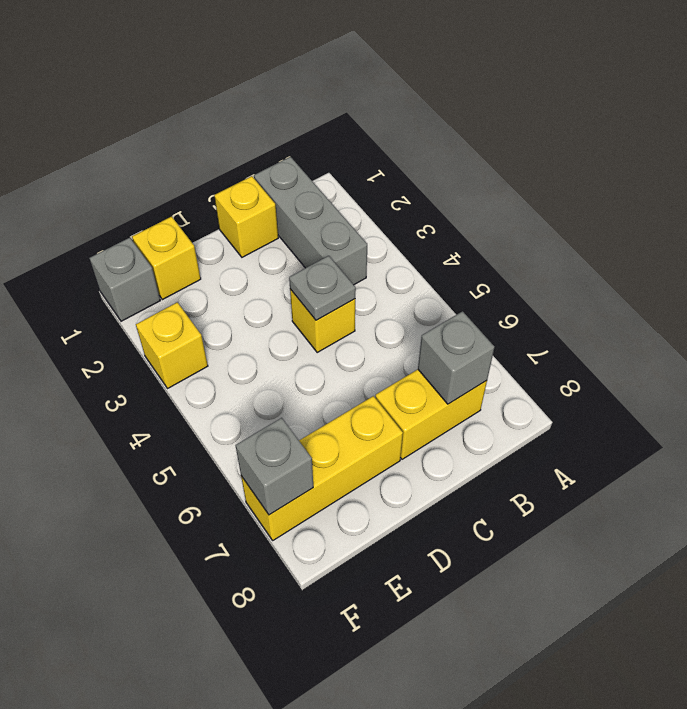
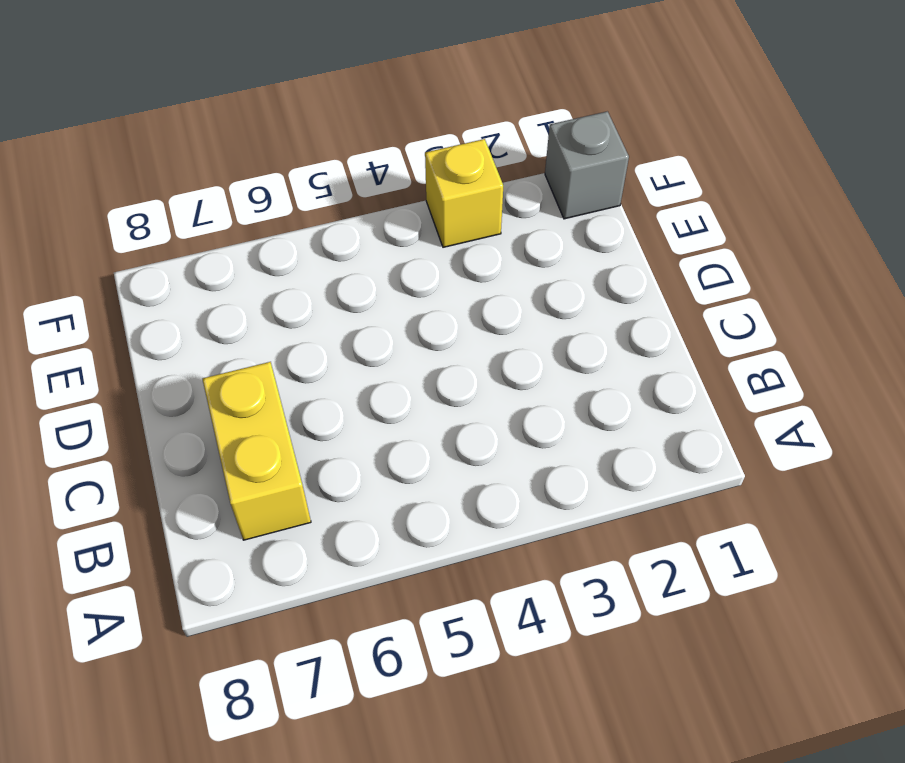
none -> grey brick B1:B3 level 1
none -> yellow brick C1 level 1

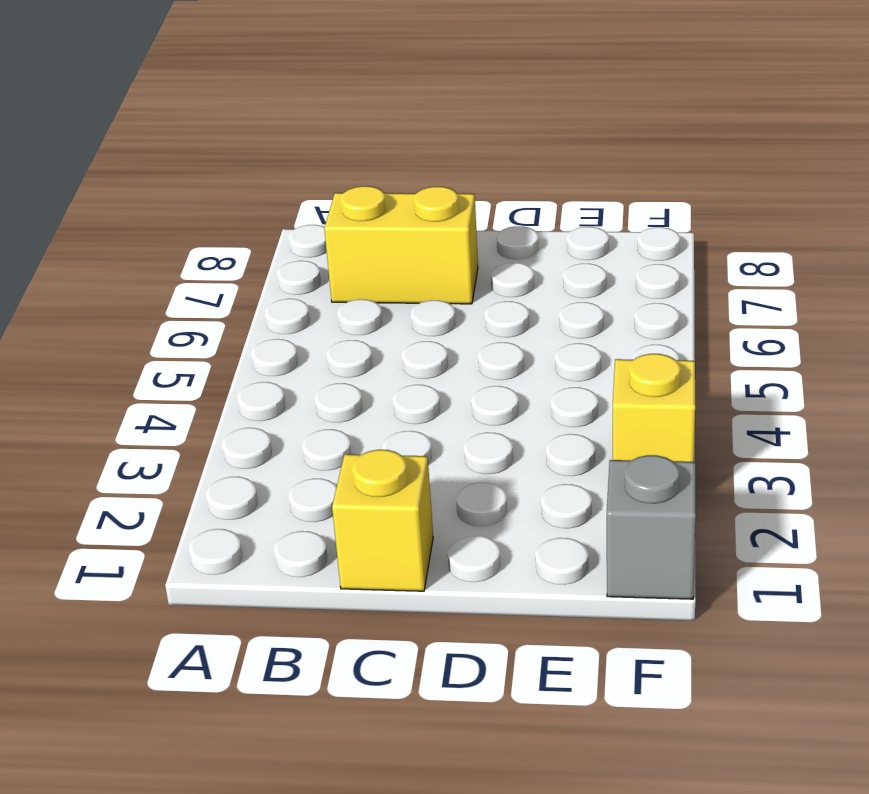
none -> grey brick B1:B3 level 1
none -> yellow brick C4 level 1

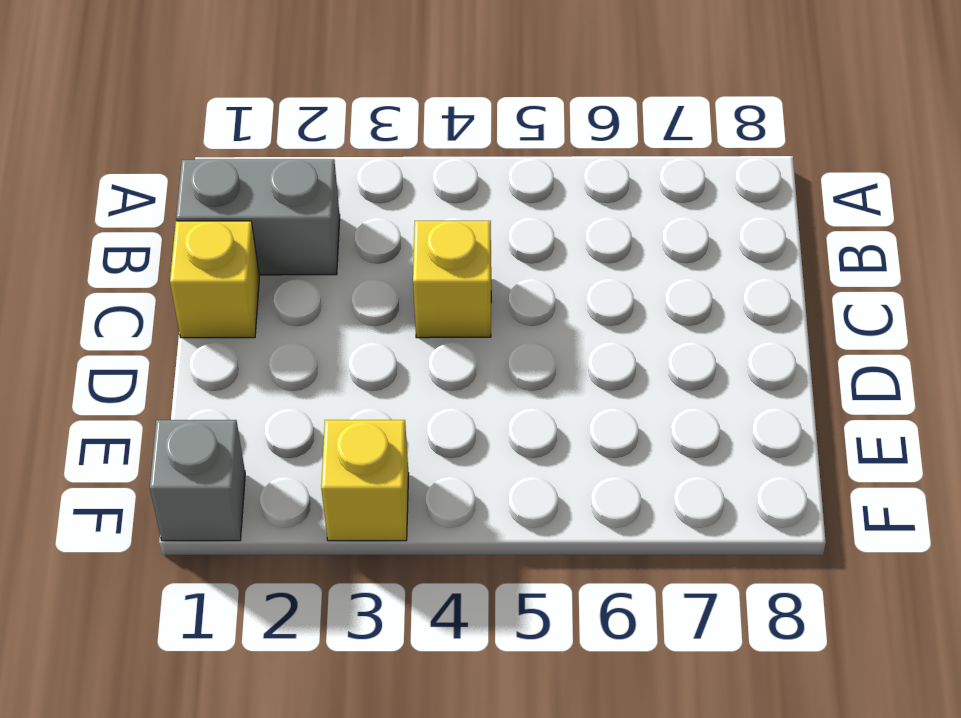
grey brick B1:B2 level 1 -> grey brick B1:B3 level 1
none -> yellow brick B7:C7 level 1
none -> yellow brick D7:F7 level 1

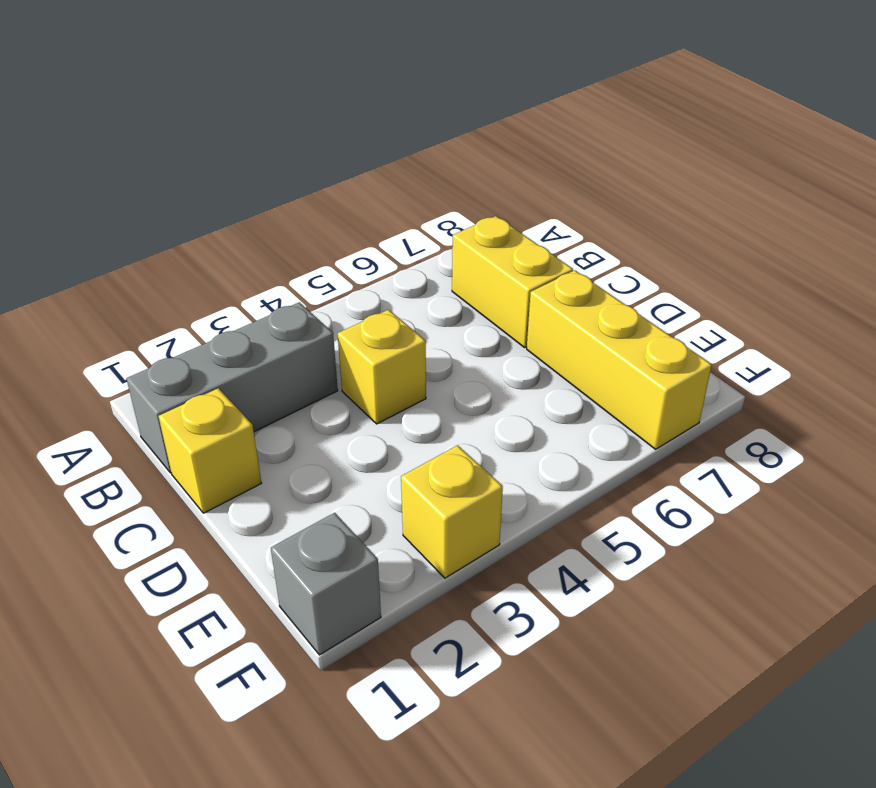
none -> yellow brick E1 level 1
none -> grey brick B7 level 2

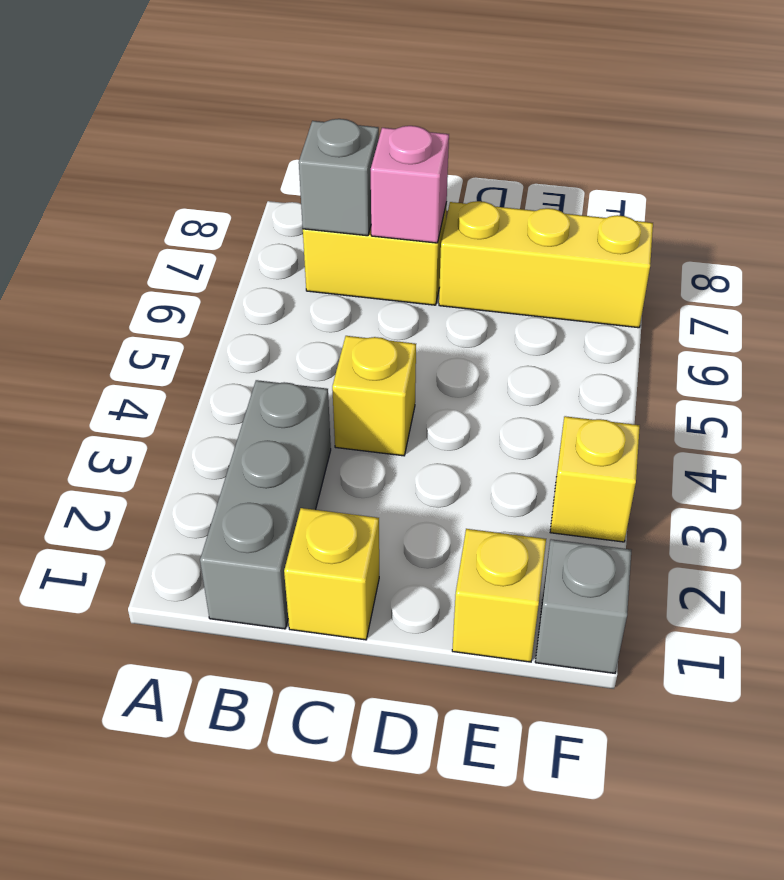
pink brick C7 level 2 -> none
none -> grey plate C4 level 2
none -> grey brick F7 level 2

